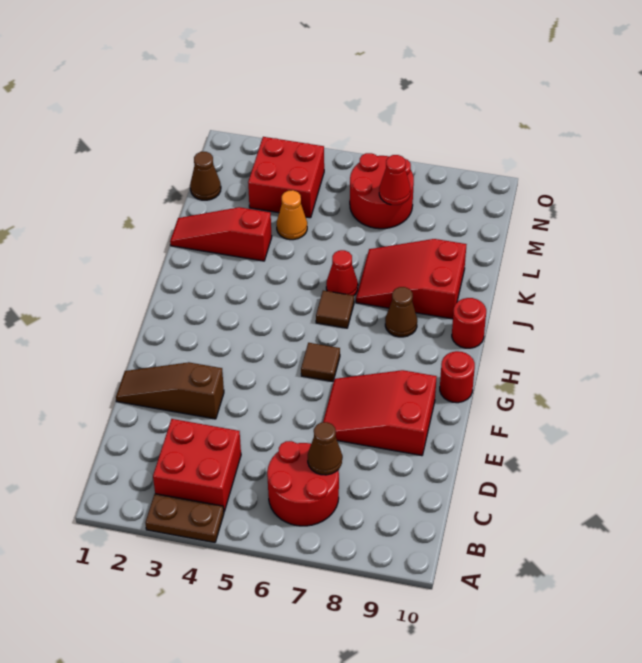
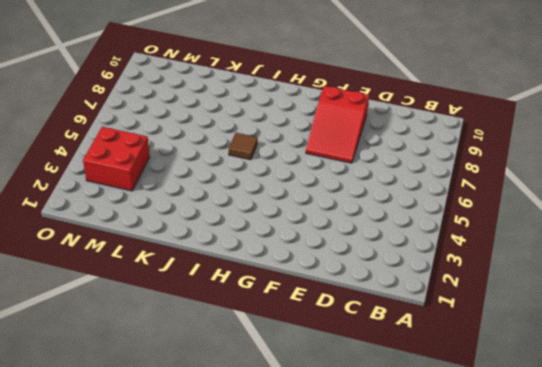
none -> brown plate A3:A4 level 1
none -> red brick B3:C4 level 1
none -> red round brick B6:C7 level 1

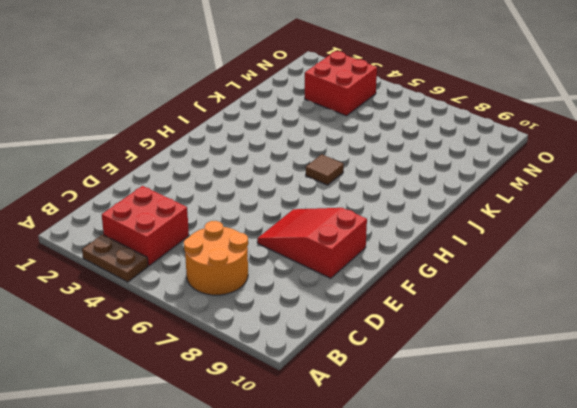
orange round brick B6:C7 level 1 -> red round brick B6:C7 level 1
none -> brown slope E1:E3 level 1 top 3
none -> brown tile G6 level 1
none -> red round brick G10 level 1

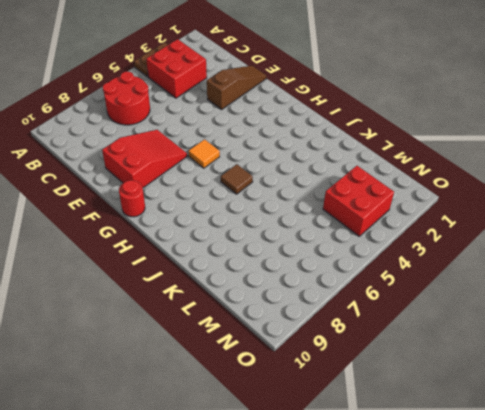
orange tile G6 level 1 -> brown tile G6 level 1
none -> brown cone I8 level 1
none -> red round brick I10 level 1
none -> red cone J6 level 1

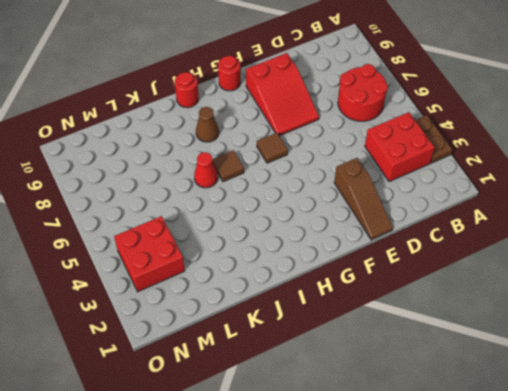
none -> red slope J7:K9 level 1 top 9
none -> red slope K1:K3 level 1 top 3
none -> orange cone L4 level 1

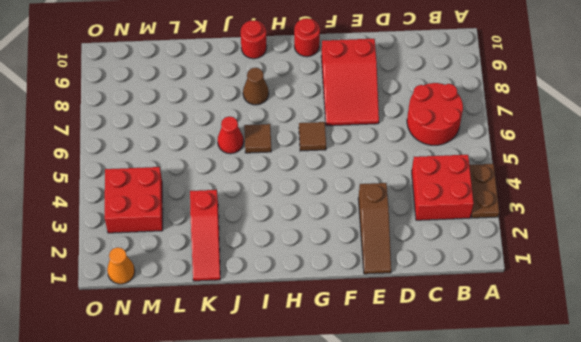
orange cone N1 level 1 -> orange cone L4 level 1
none -> red slope J7:K9 level 1 top 9
none -> brown cone M1 level 1
none -> red round brick M6:N7 level 1

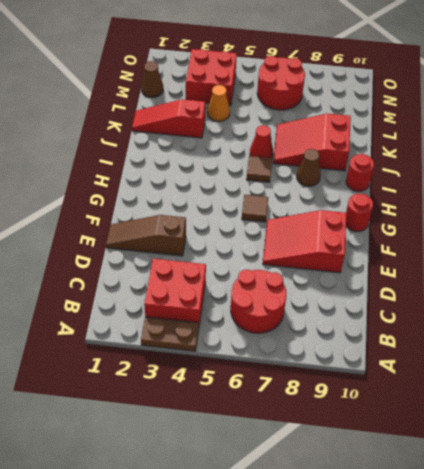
none -> brown cone C7 level 2
none -> red cone M7 level 2

